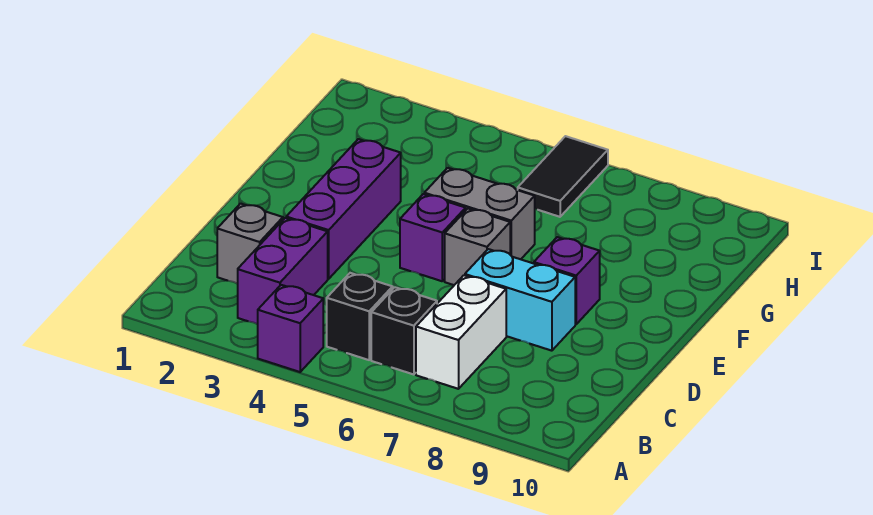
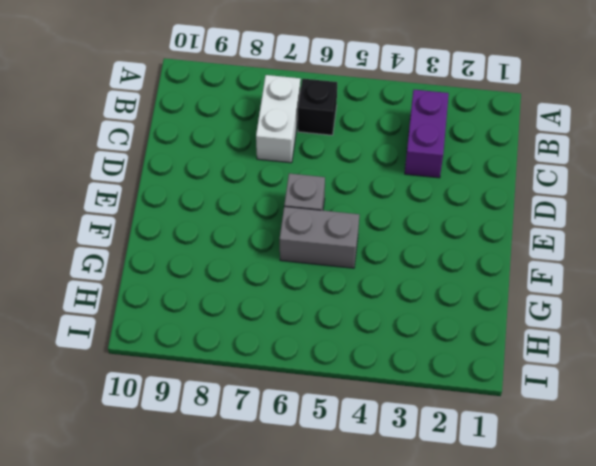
none -> purple brick A4 level 1
none -> black brick B5 level 1
none -> grey brick C2 level 1

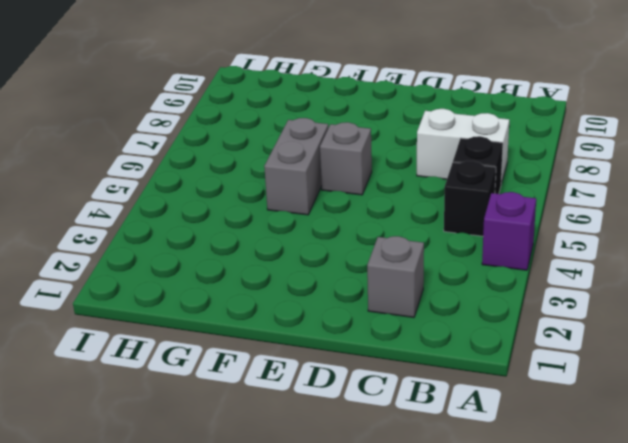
none -> purple brick B3:C3 level 1
none -> purple brick D3:F3 level 1
none -> cyan brick D7:D8 level 1

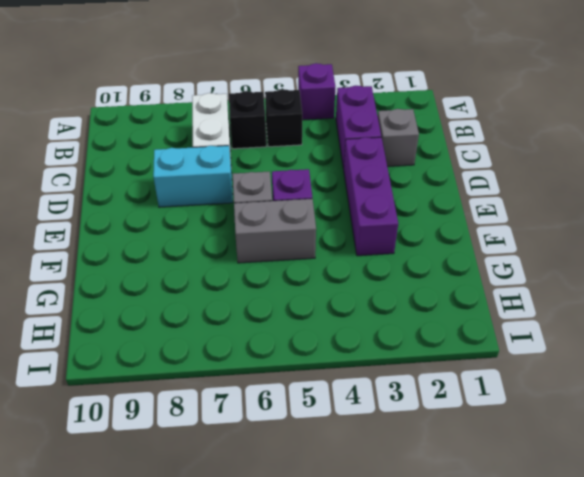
none -> purple brick E8 level 1
none -> black tile H6:I6 level 1

